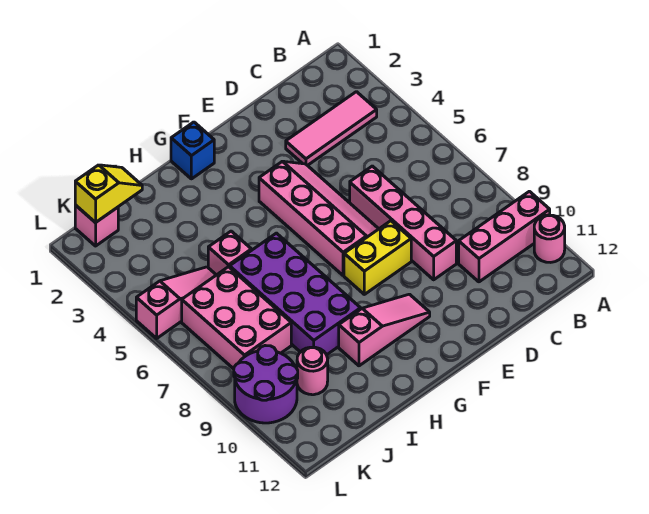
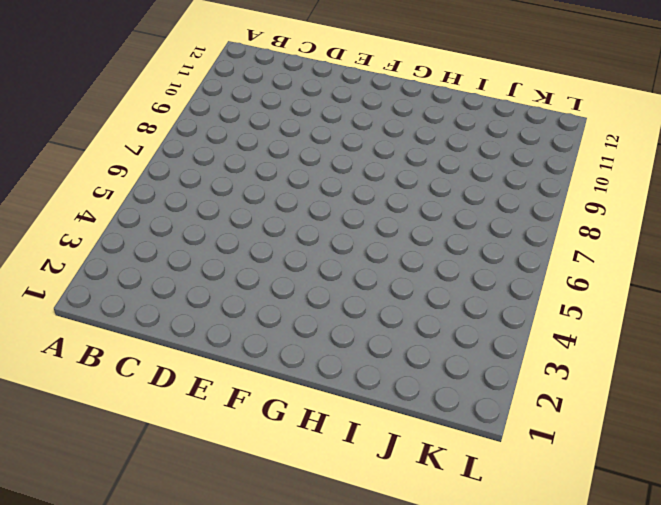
none -> pink brick A10:C10 level 1
none -> pink round brick A11 level 1
none -> pink tile B3:D3 level 1

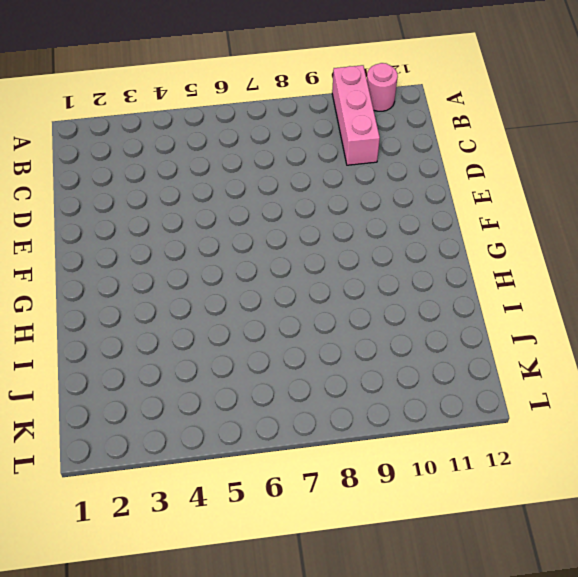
none -> pink tile B3:D3 level 1
none -> pink brick D6:D9 level 1
none -> pink slope E4:F7 level 1 top F

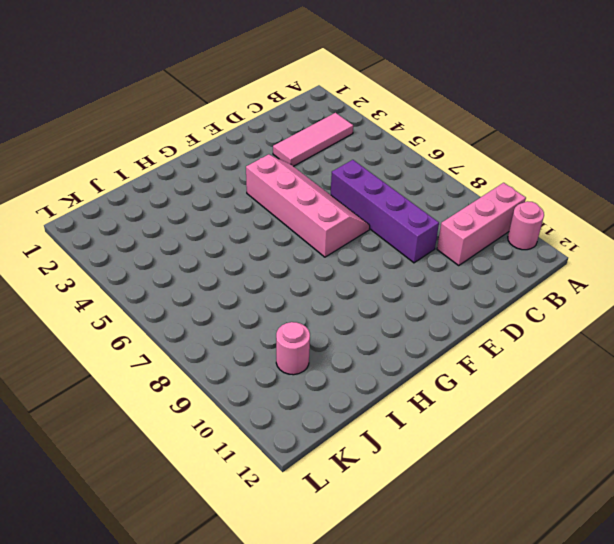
purple brick D6:D9 level 1 -> pink brick D6:D9 level 1
none -> yellow brick E8:F8 level 1
none -> pink slope F10:H10 level 1 top H
none -> blue brick G1 level 1

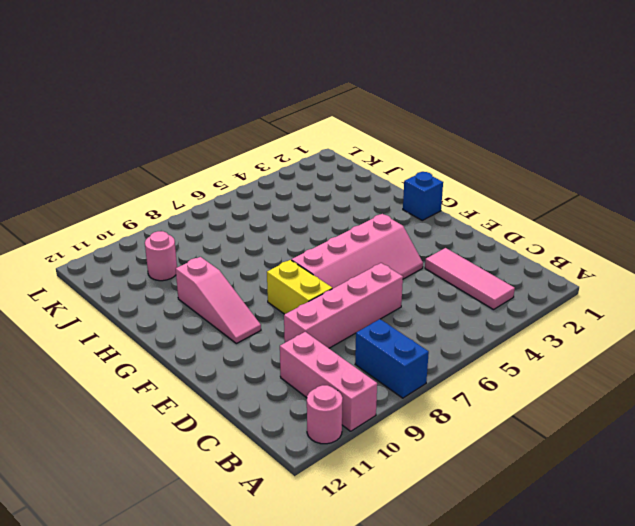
blue brick A8:B8 level 1 -> none
none -> purple brick H6:I9 level 1
none -> pink brick I5 level 1
none -> pink slope J5:L5 level 1 top L

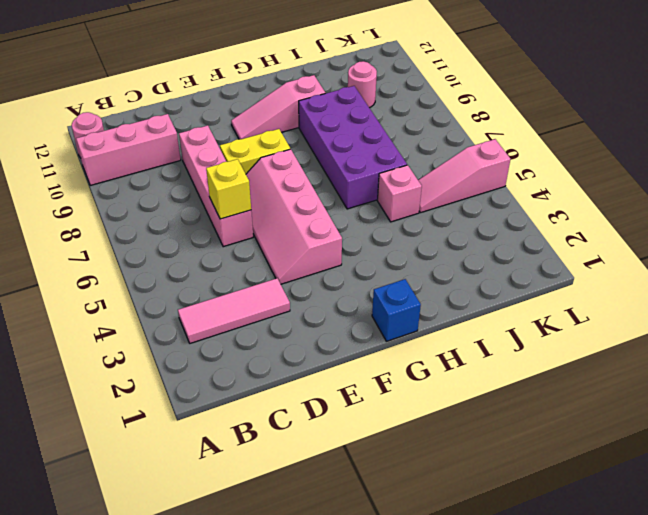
yellow brick D6 level 2 -> none
none -> pink brick J6:K8 level 1
none -> pink brick K1 level 1
none -> purple round brick K9:L10 level 1

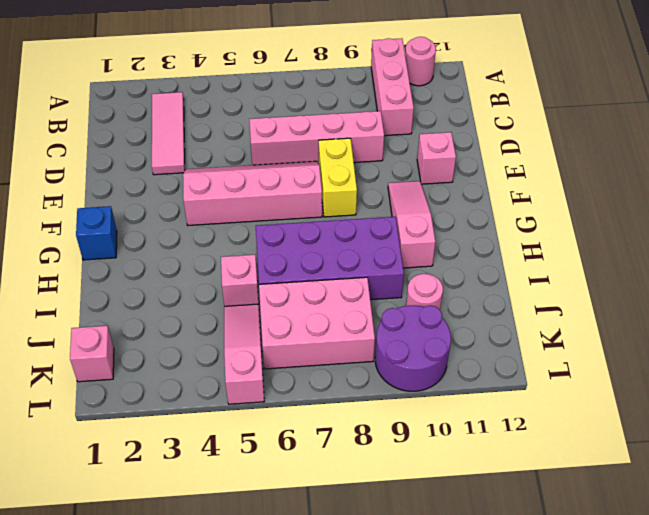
pink brick E11 level 1 -> none
none -> yellow slope J1:K1 level 2 top K

